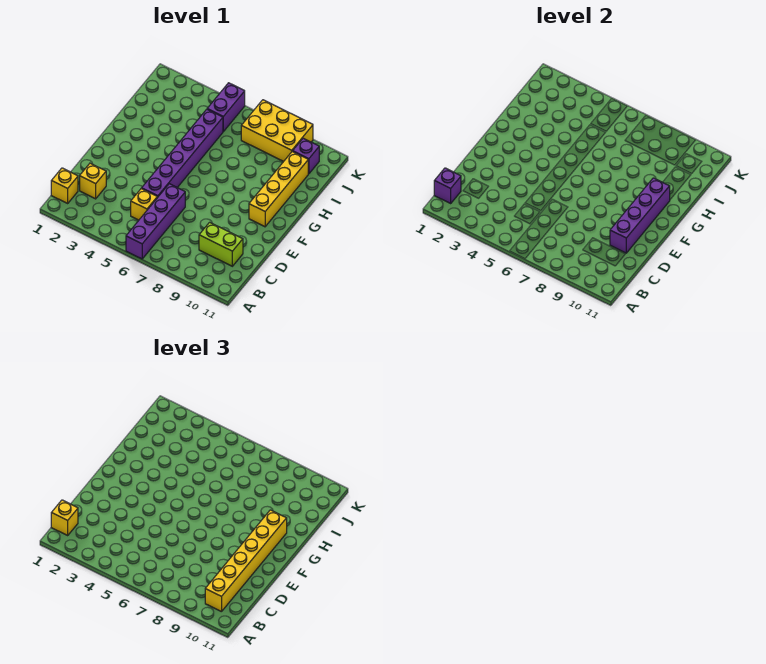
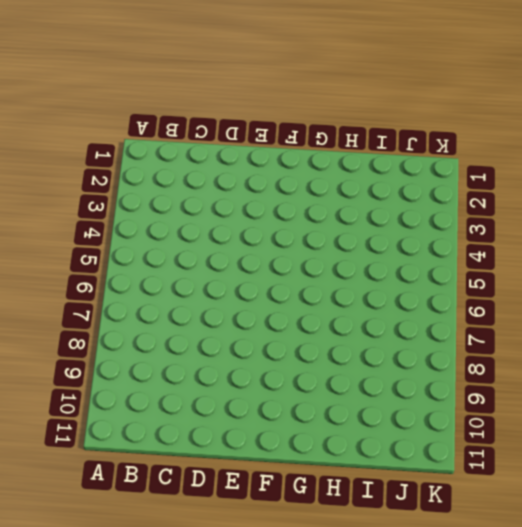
none -> purple brick A6:D6 level 1
none -> yellow brick B1 level 1
none -> yellow brick C2 level 1

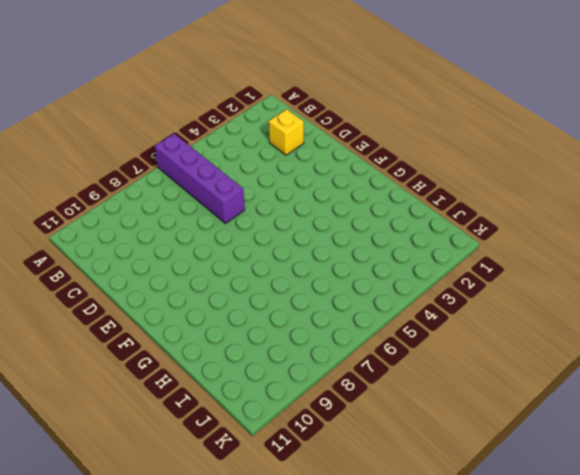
none -> yellow brick B1 level 1
none -> yellow brick C5 level 1
none -> lime brick C9:C10 level 1

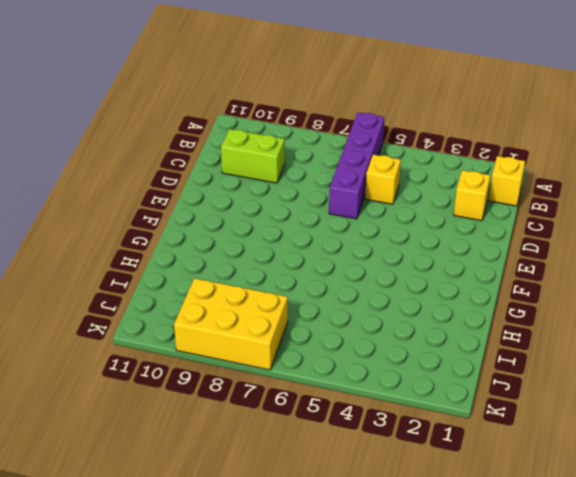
none -> purple brick D5:I5 level 1
none -> yellow brick F10:I10 level 1
none -> purple brick J5:K5 level 1

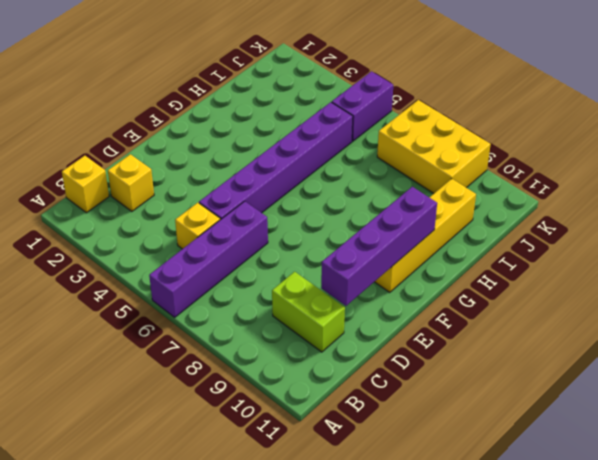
none -> purple brick J10 level 1
none -> purple brick B1 level 2
none -> yellow brick B1 level 3

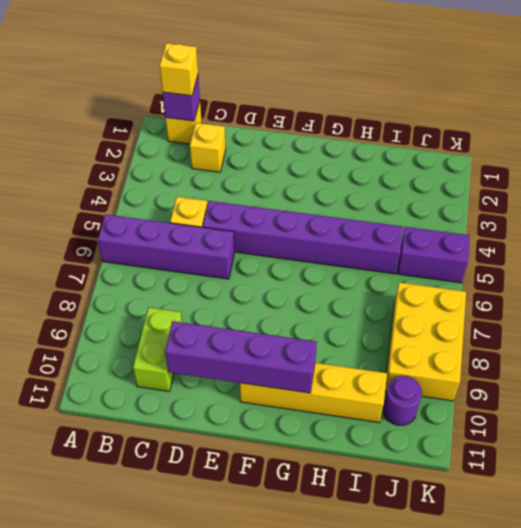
purple round brick J10 level 1 -> purple brick J10 level 1
none -> yellow brick B10:G10 level 3

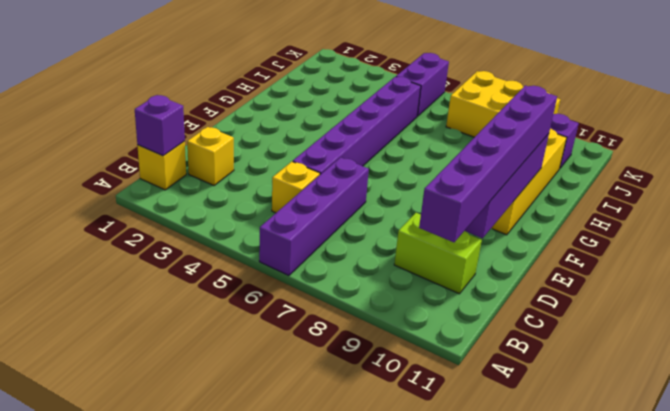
purple brick B10:G10 level 3 -> yellow brick B10:G10 level 3
none -> yellow brick B1 level 3

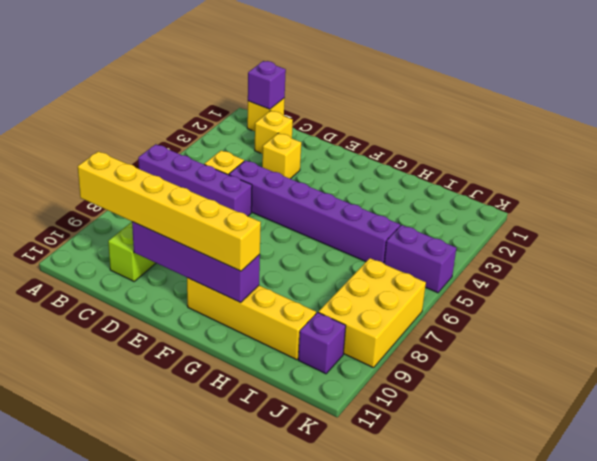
yellow brick D3 level 1 -> yellow brick B1 level 3

